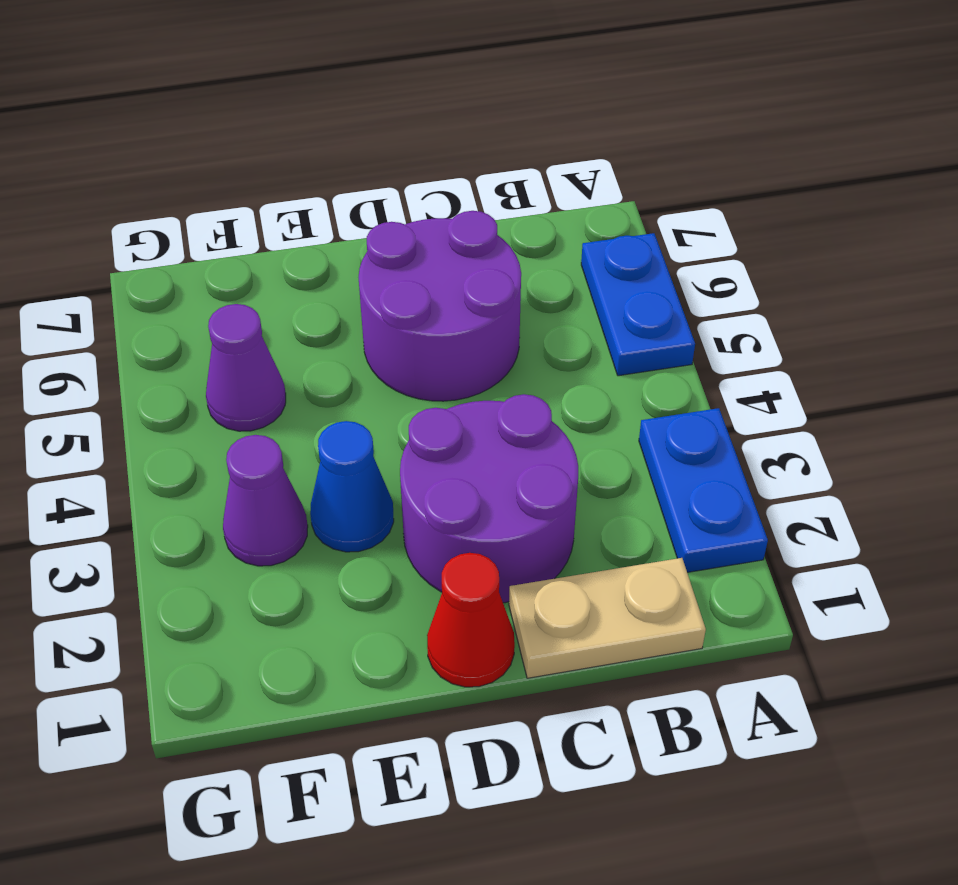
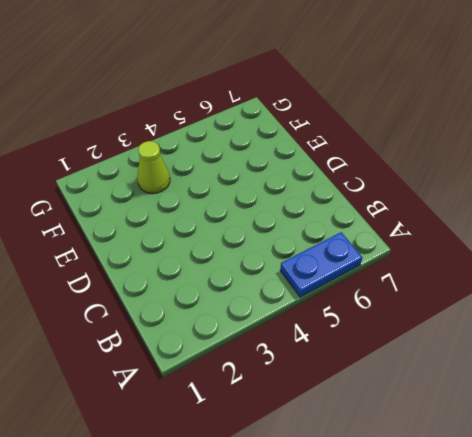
lime cone F3 level 1 -> purple cone F3 level 1
none -> blue plate A2:A3 level 1
none -> tan plate B1:C1 level 1

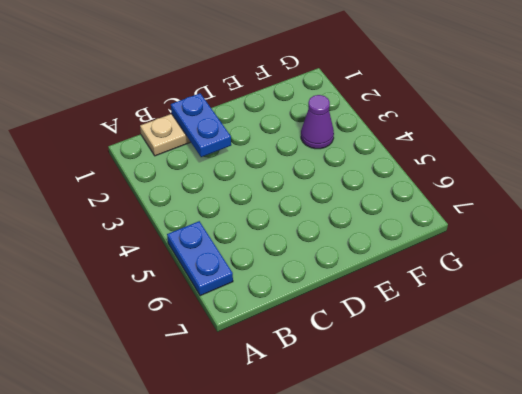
blue plate C1:C2 level 2 -> blue plate A2:A3 level 1
none -> purple round brick C2:D3 level 1
none -> purple round brick C5:D6 level 1

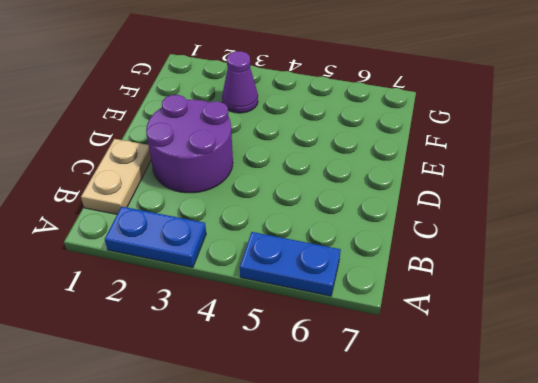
none -> purple round brick C5:D6 level 1
none -> red cone D1 level 1

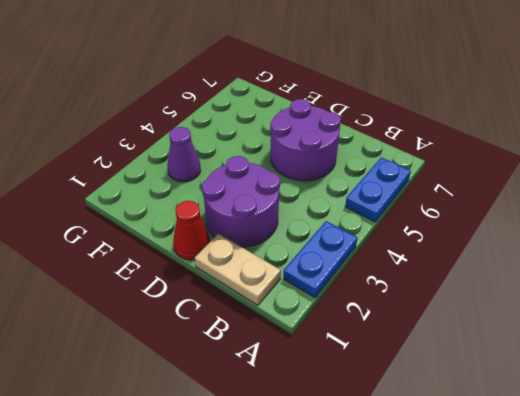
none -> blue cone E3 level 1
none -> purple cone F5 level 1

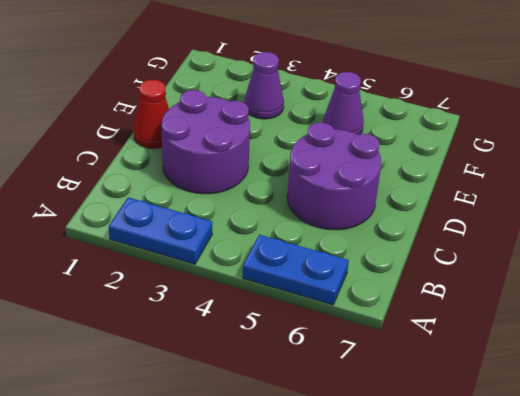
none -> tan plate B1:C1 level 1
none -> blue cone E3 level 1

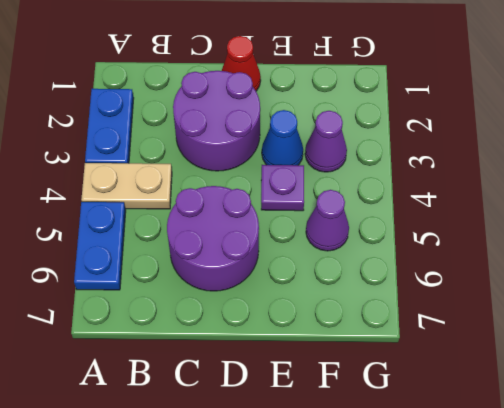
tan plate A4:B4 level 1 -> tan plate B1:C1 level 1
purple plate E4 level 1 -> none

